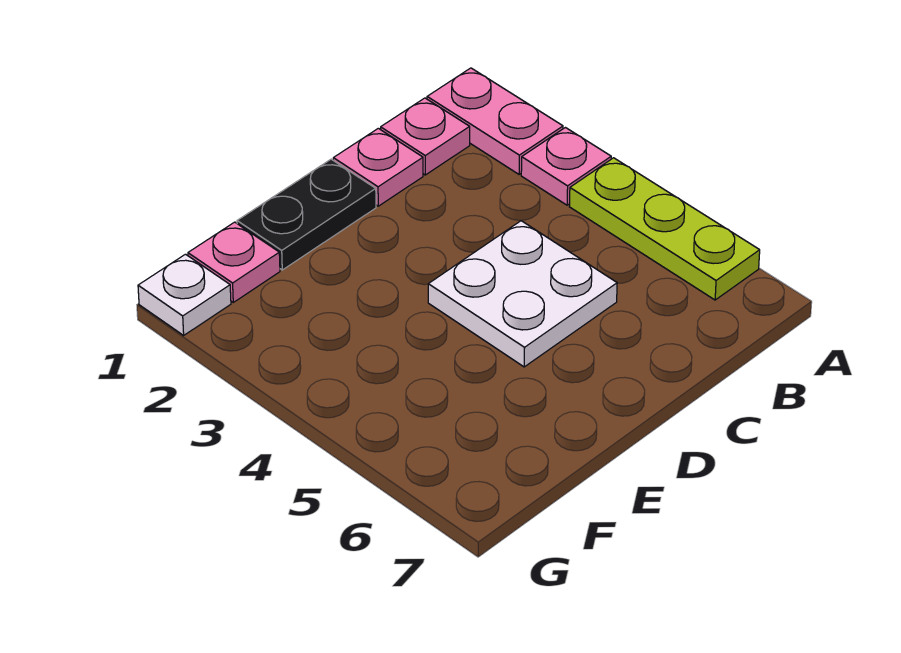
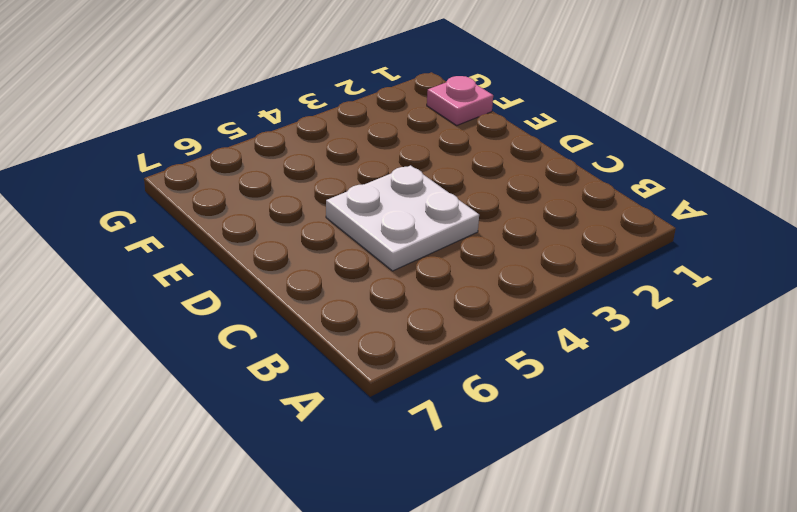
none -> pink plate A1:A2 level 1
none -> pink plate A3 level 1

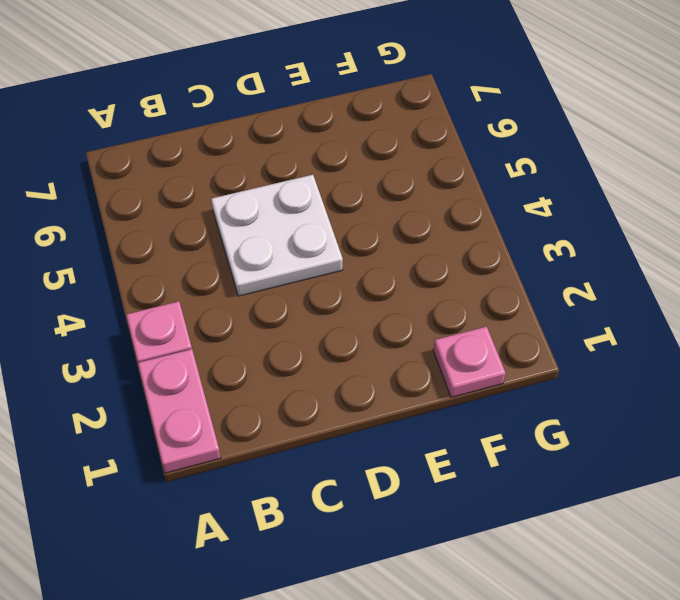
none -> lime plate A4:A6 level 1
none -> pink plate B1 level 1

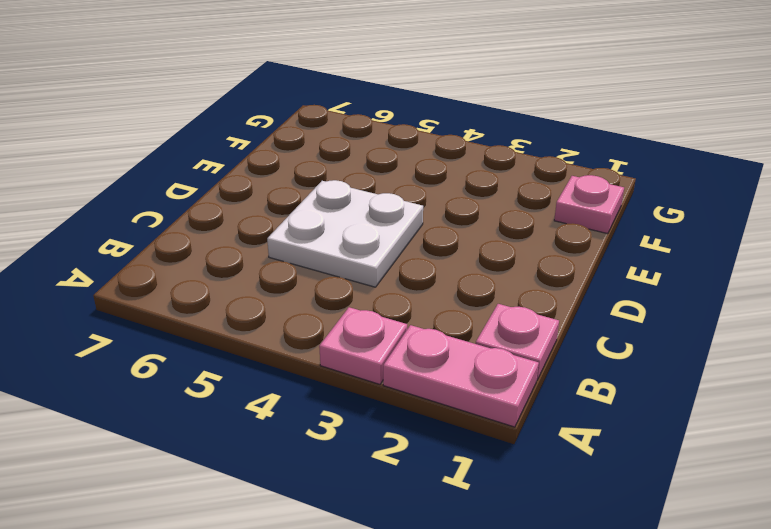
none -> lime plate A4:A6 level 1
none -> pink plate C1 level 1

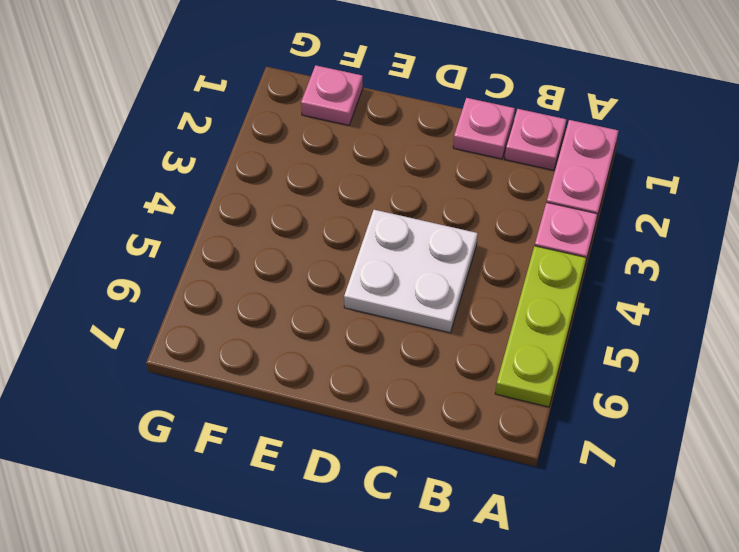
none -> black plate D1:E1 level 1
none -> white plate G1 level 1

